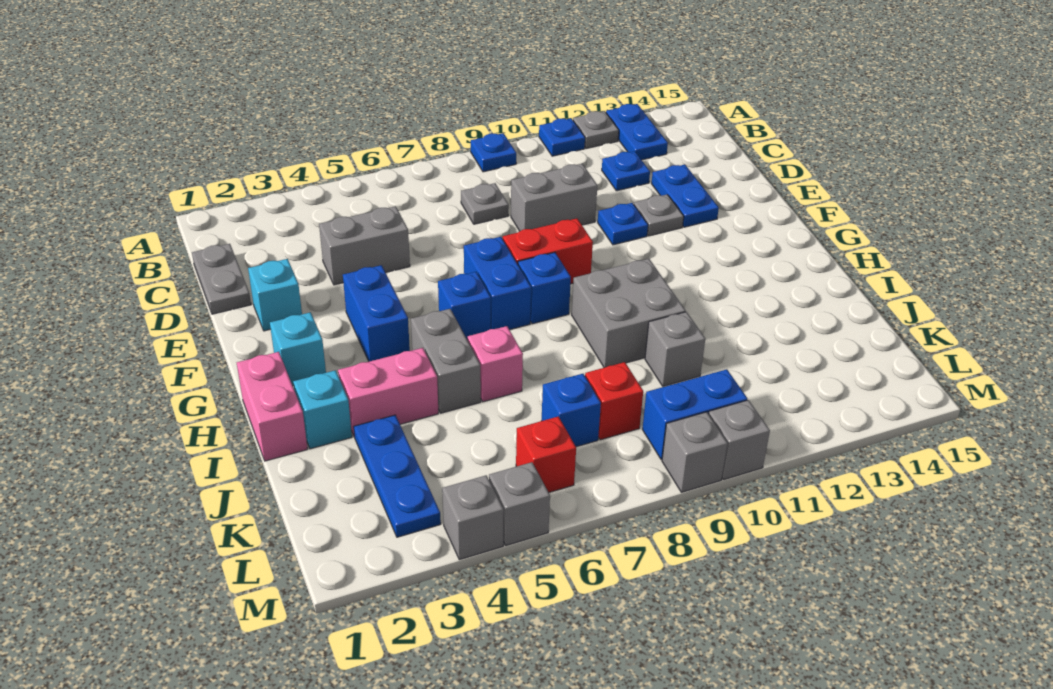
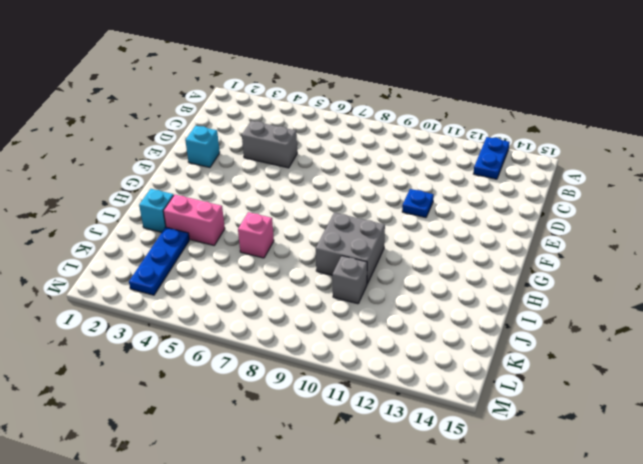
none -> blue plate A9 level 1
none -> blue plate A11 level 1
none -> grey plate A12 level 1
none -> grey plate C1:D1 level 1

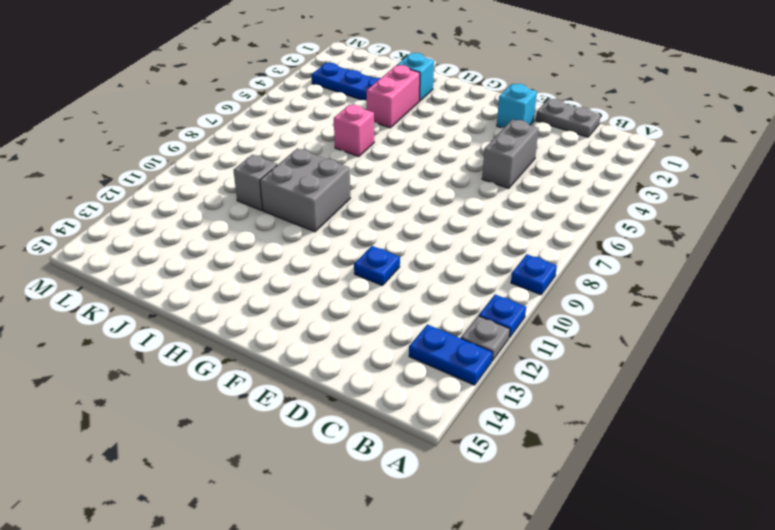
none -> grey plate C8 level 1
none -> blue plate C12 level 1
none -> grey brick D9:D10 level 1
none -> blue plate D13:E13 level 1

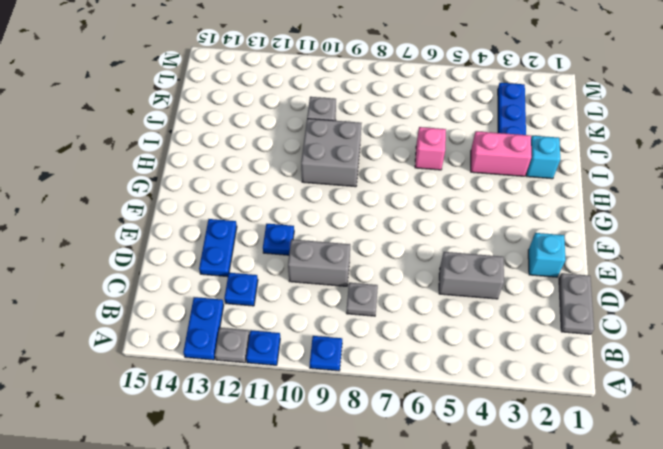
none -> grey plate E12 level 1
none -> blue brick F4:G4 level 1
none -> blue brick F7:G7 level 1
none -> red brick F8:F9 level 1

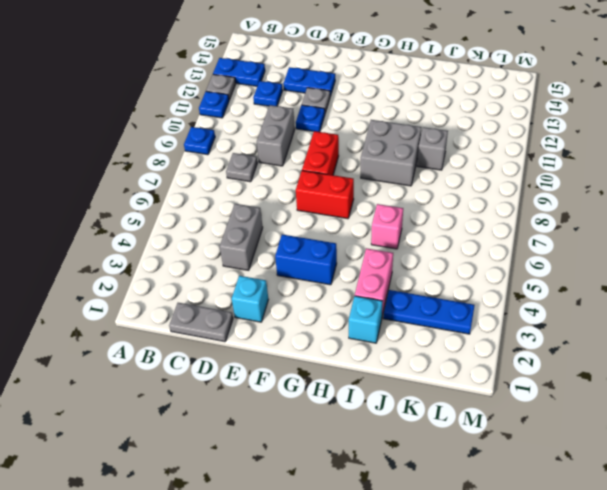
red brick F7:G7 level 1 -> blue brick F7:G7 level 1
none -> cyan brick G2 level 1
none -> blue brick G6 level 1
none -> blue brick G8 level 1
none -> pink brick H1:I1 level 1

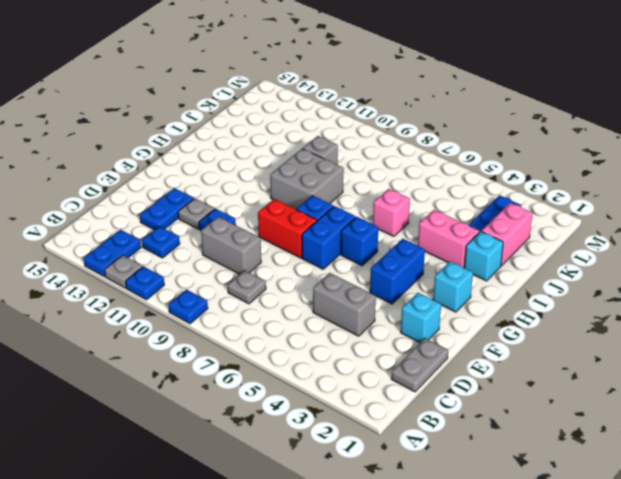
pink brick J2:K2 level 1 -> pink brick H1:I1 level 1
none -> grey brick H5:I5 level 1
none -> blue brick K7 level 1
none -> red brick K8 level 1
none -> red brick L6 level 1

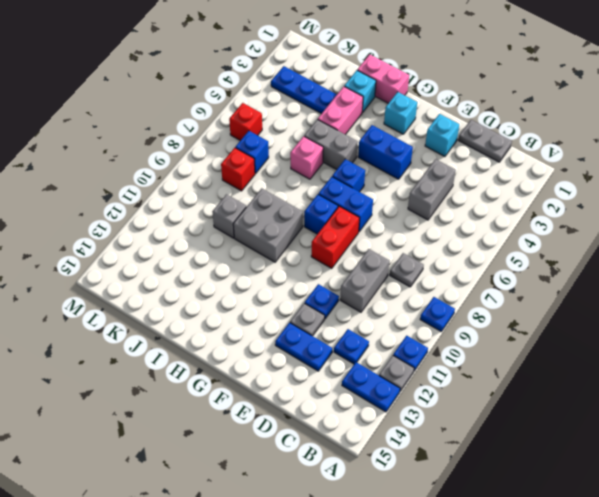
none -> blue brick L9:L10 level 1
none -> grey brick M4 level 1
none -> grey brick M5 level 1
none -> grey brick M9 level 1

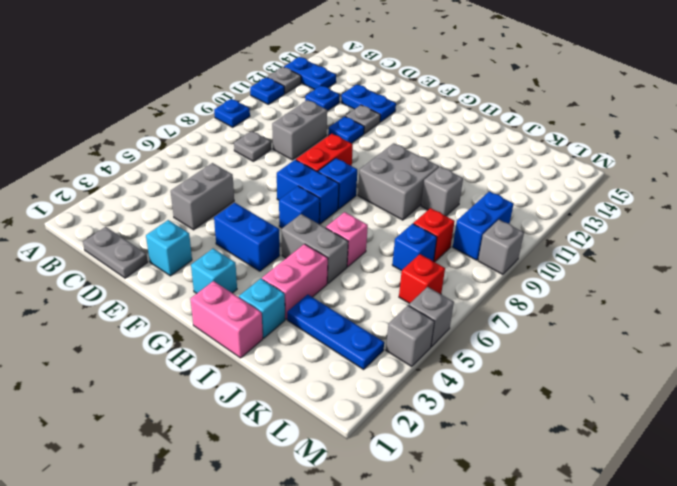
none -> grey brick M10 level 1

